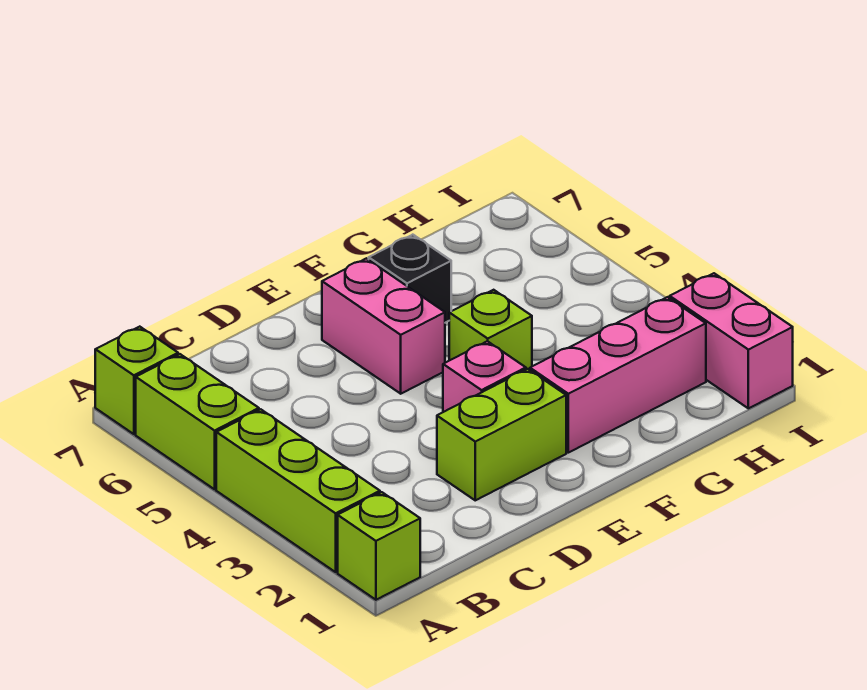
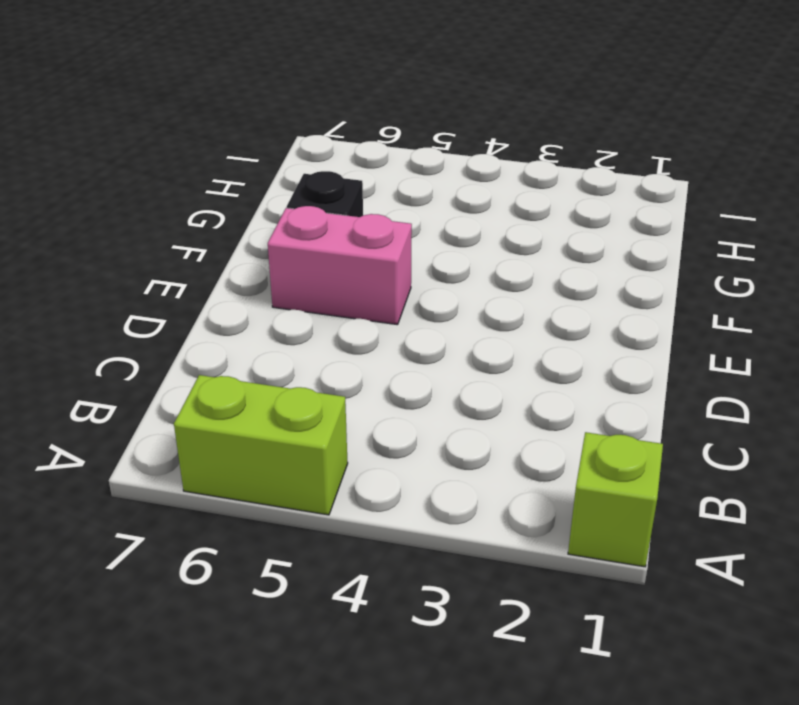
none -> lime brick A2:A4 level 1
none -> lime brick A7 level 1

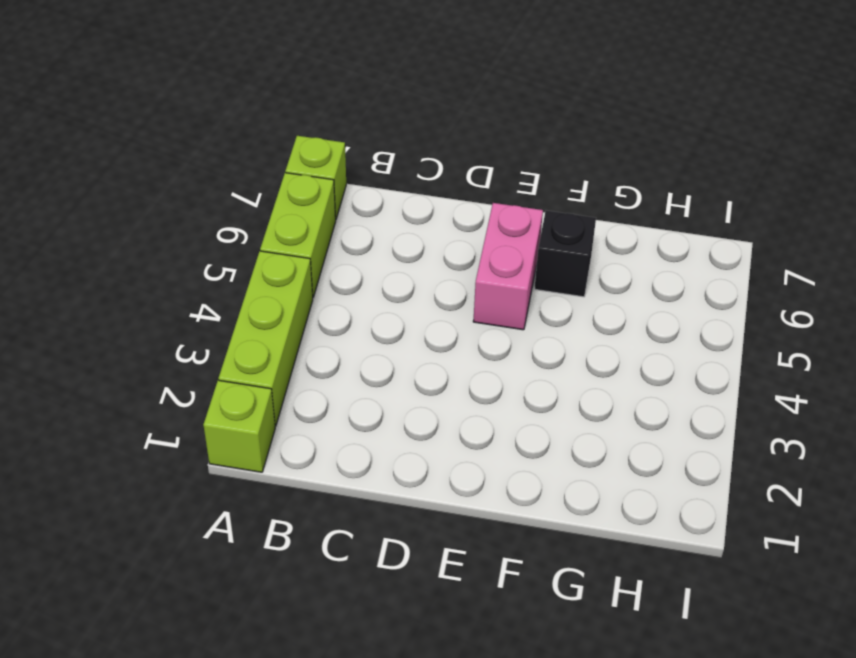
none -> lime brick D2:E2 level 1
none -> pink brick E3 level 1

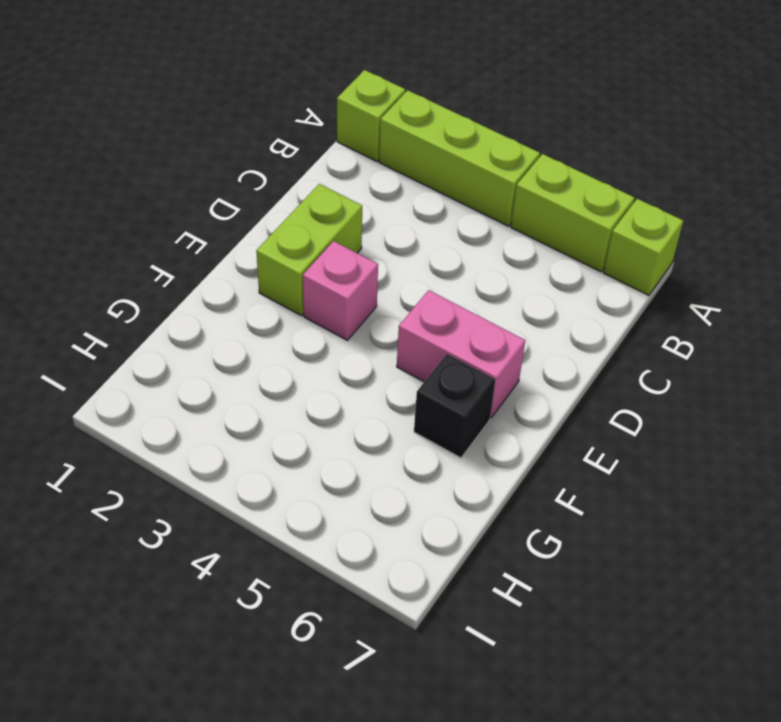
none -> pink brick F2:H2 level 1
none -> lime brick F4 level 1

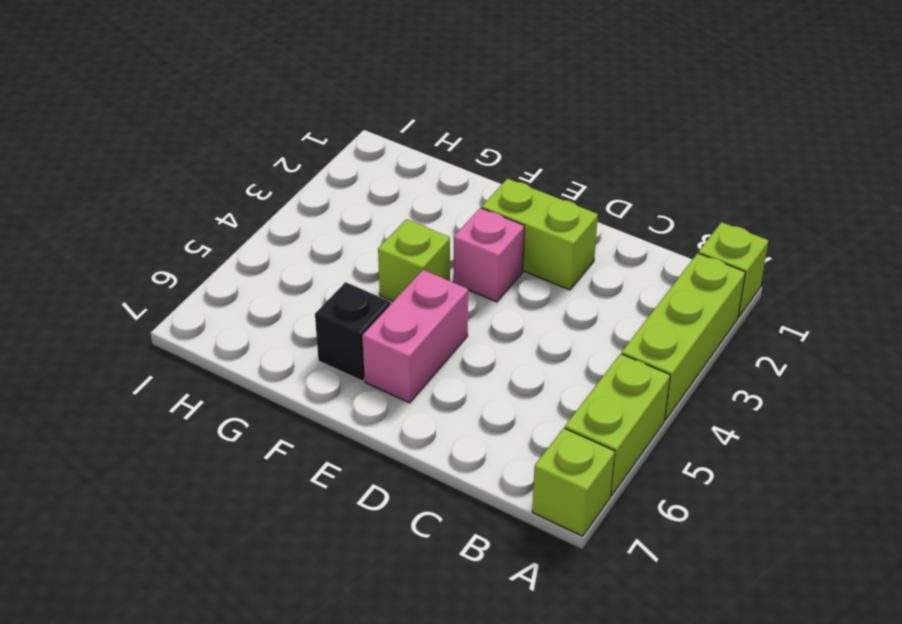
none -> pink brick F2:H2 level 1
none -> pink brick I1:I2 level 1

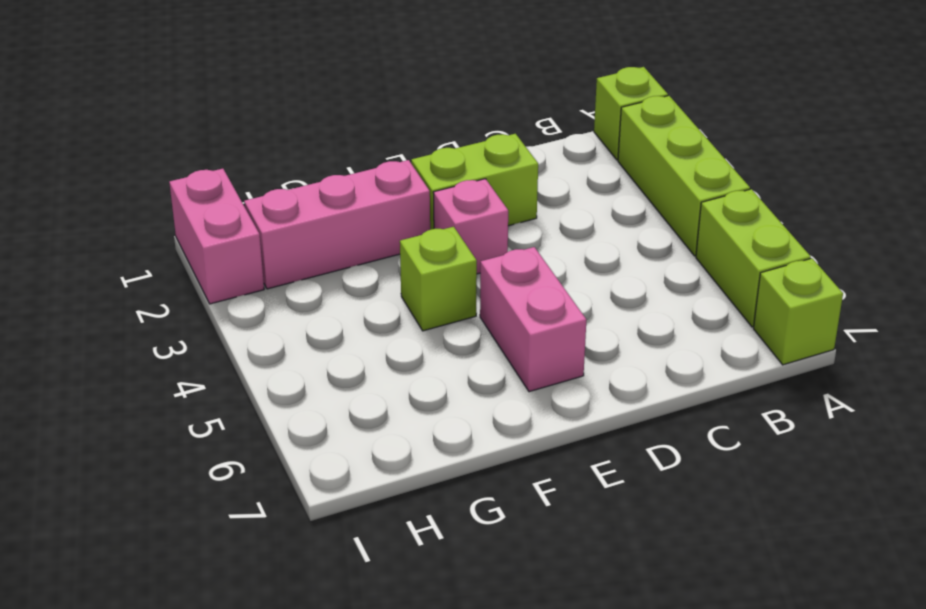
none -> black brick F6 level 1

